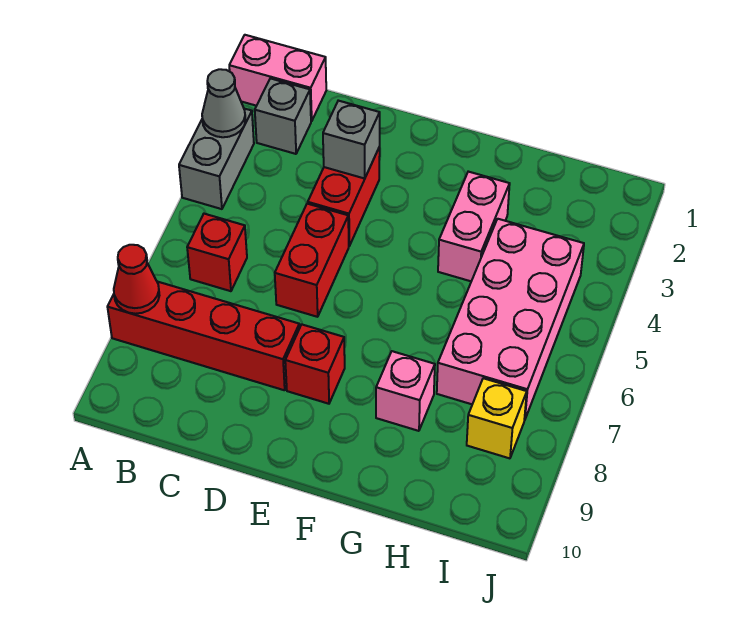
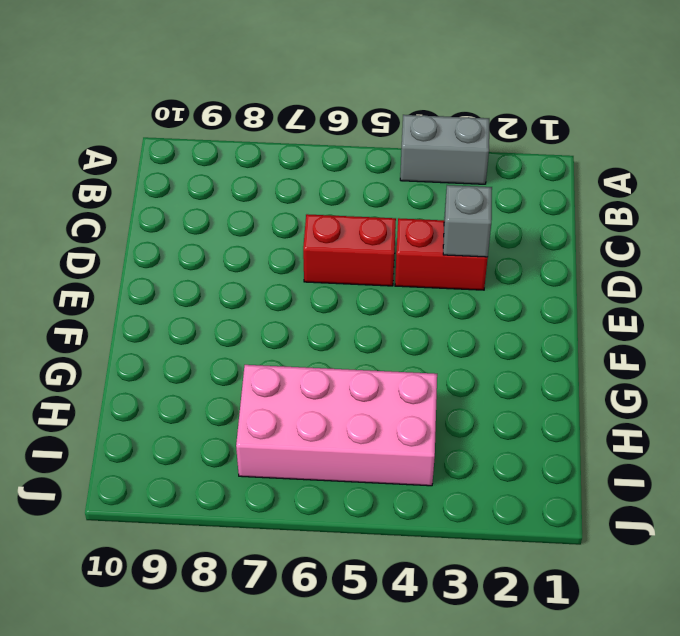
none -> pink brick A1:B1 level 1
none -> red brick A8:D8 level 1
none -> grey brick B2 level 1

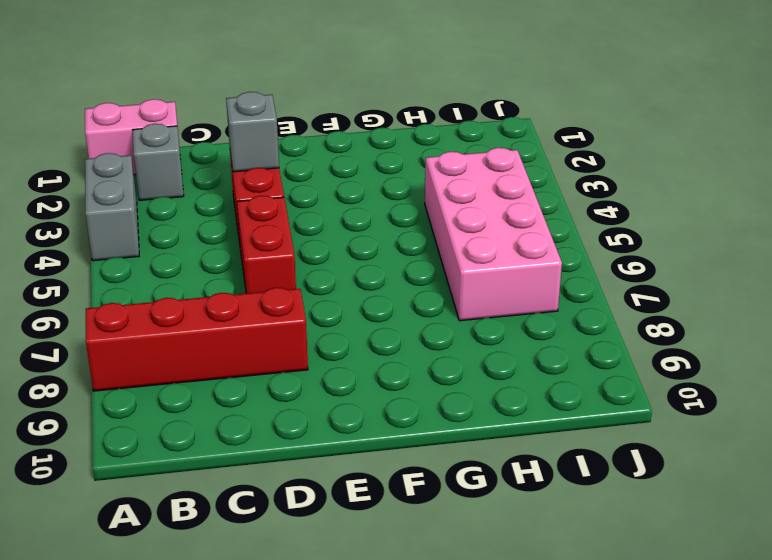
none -> red brick B6 level 1
none -> red brick E8 level 1
none -> pink brick G3:G4 level 1

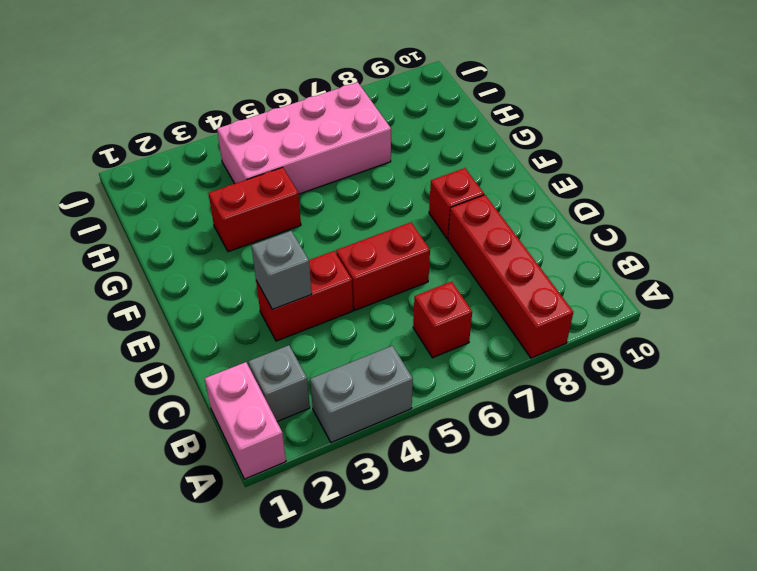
red brick G3:G4 level 1 -> pink brick G3:G4 level 1
none -> pink brick G8 level 1
none -> yellow brick I8 level 1
none -> grey cone A3 level 2

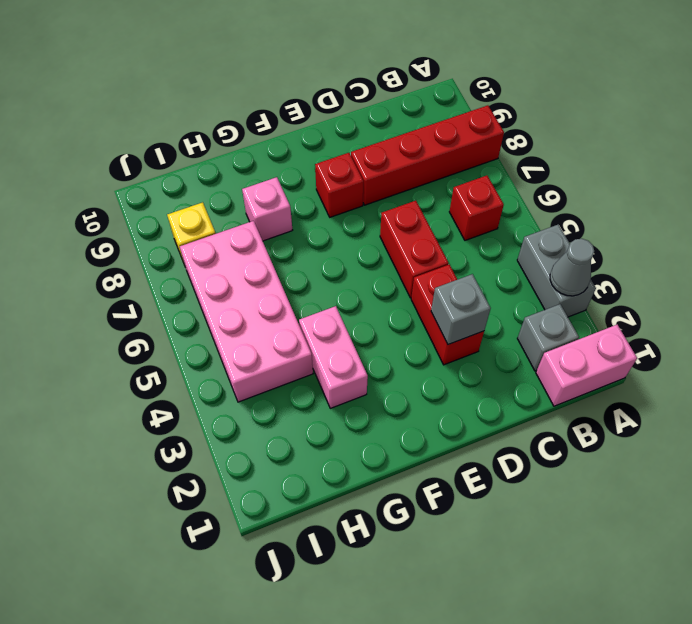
none -> red cone A8 level 2

